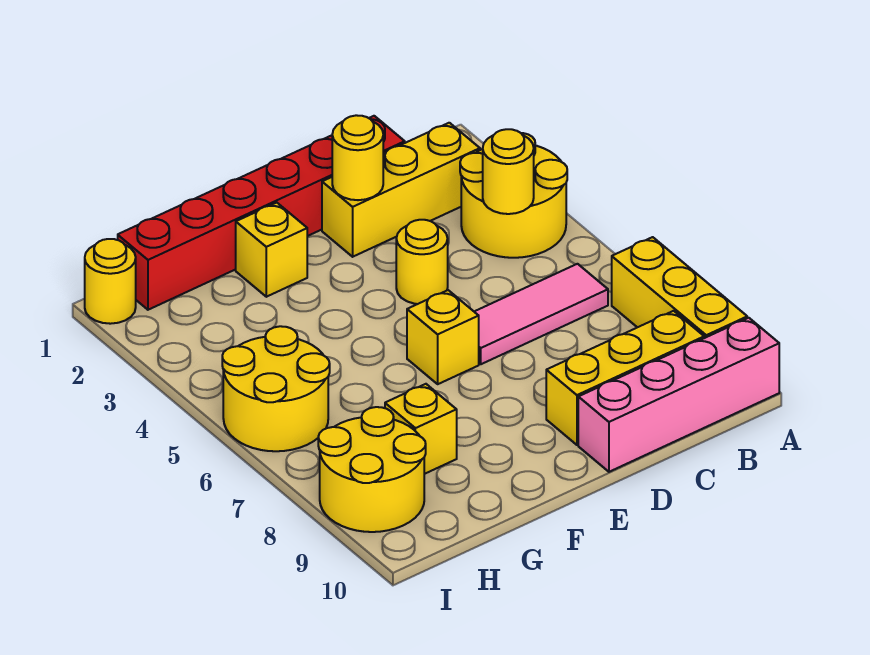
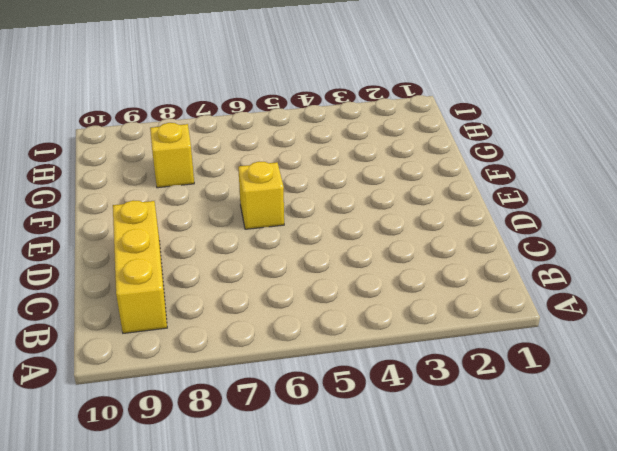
none -> yellow round brick A3:B4 level 1
none -> yellow brick A7:A9 level 1
none -> pink brick A10:D10 level 1

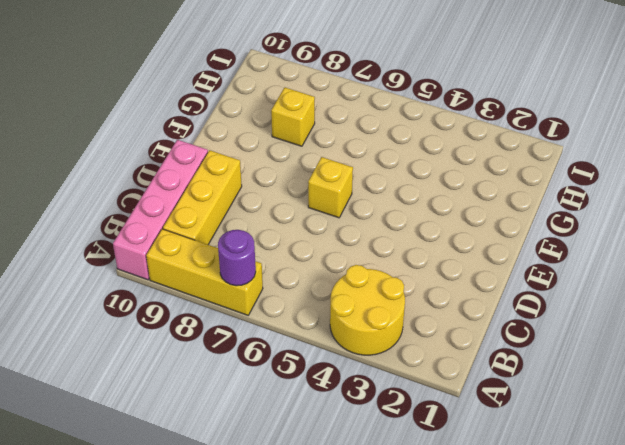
purple round brick A7 level 2 -> none
none -> yellow brick B2:D2 level 1
none -> pink tile B6:D6 level 1
none -> red brick C1:H1 level 1

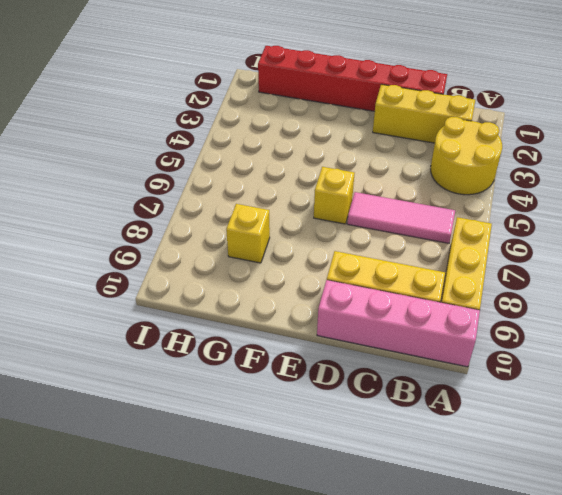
none -> yellow round brick D4 level 1
none -> yellow brick F2 level 1
none -> yellow round brick H5:I6 level 1

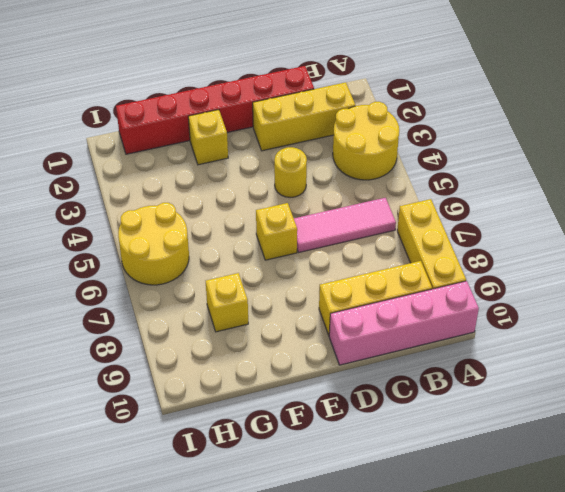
none -> yellow round brick H8:I9 level 1
none -> yellow round brick I1 level 1
none -> yellow round brick B4 level 2

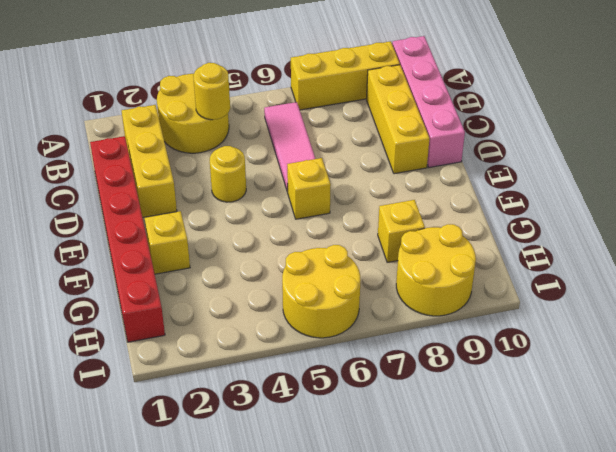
none -> yellow round brick I1 level 1
none -> yellow round brick D2 level 2

